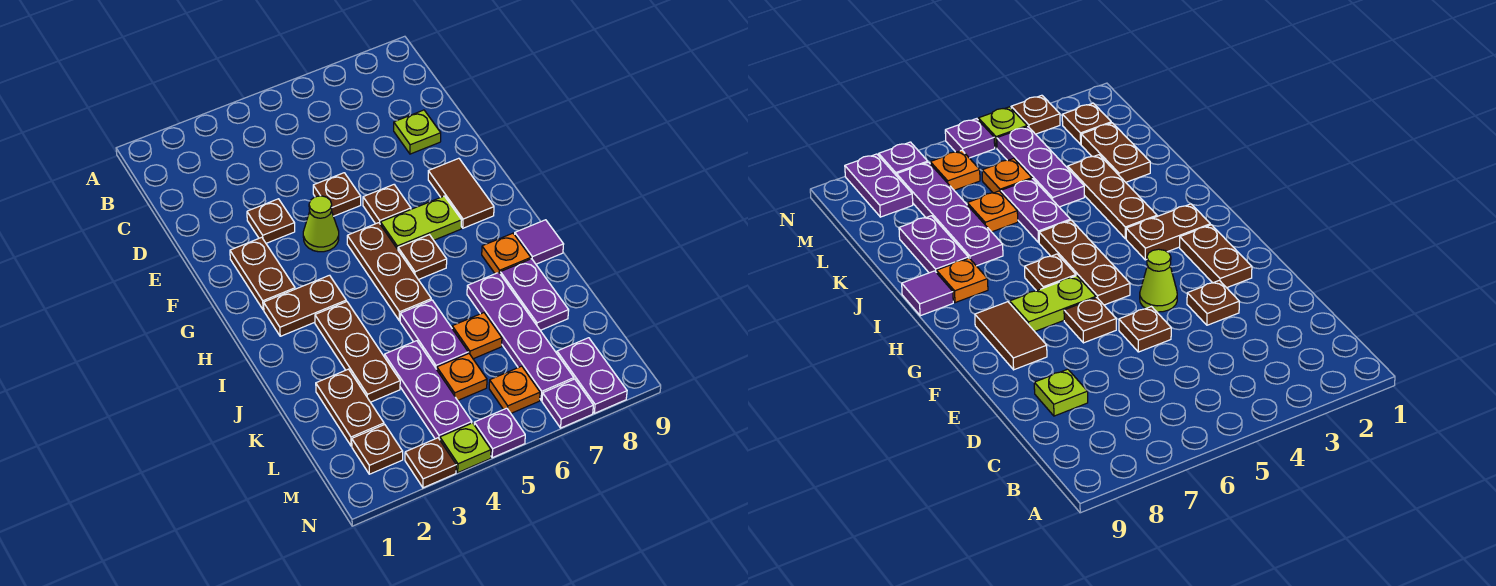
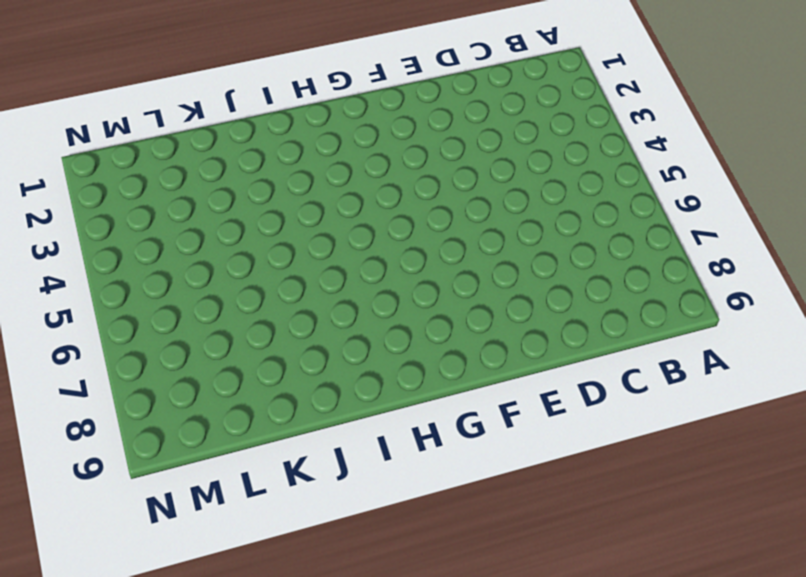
none -> lime plate D8 level 1
none -> brown plate E3 level 1
none -> brown plate E5 level 1

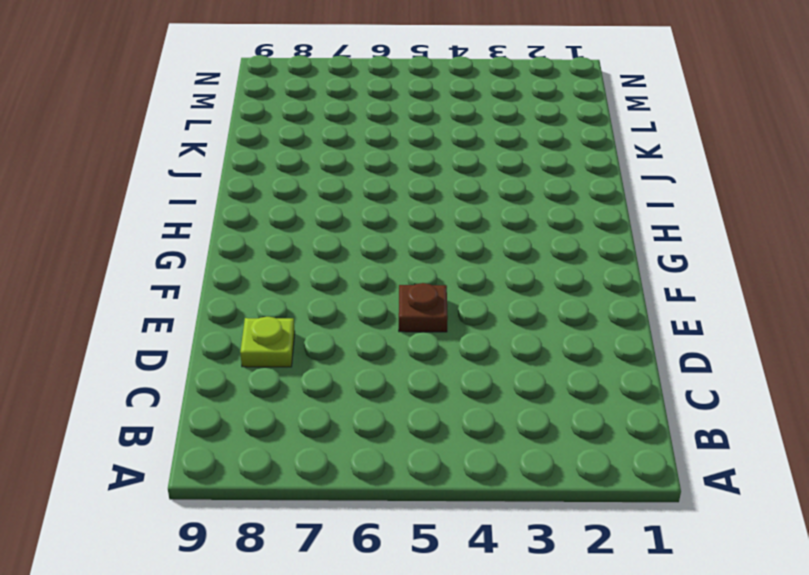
none -> brown plate E3 level 1
none -> brown plate F2:G2 level 1
none -> lime cone F4 level 1

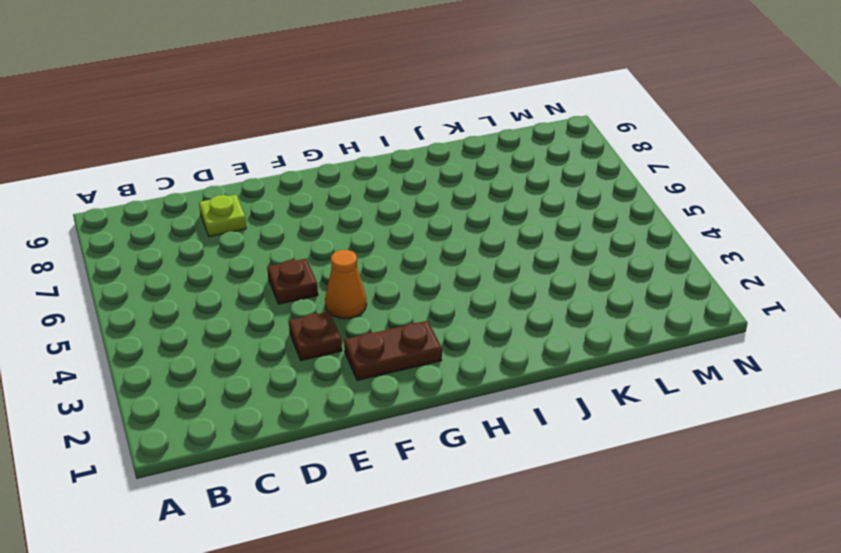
orange cone F4 level 1 -> lime cone F4 level 1
none -> brown plate F6 level 1
none -> brown tile F8:G8 level 1
none -> brown plate G5:I5 level 1

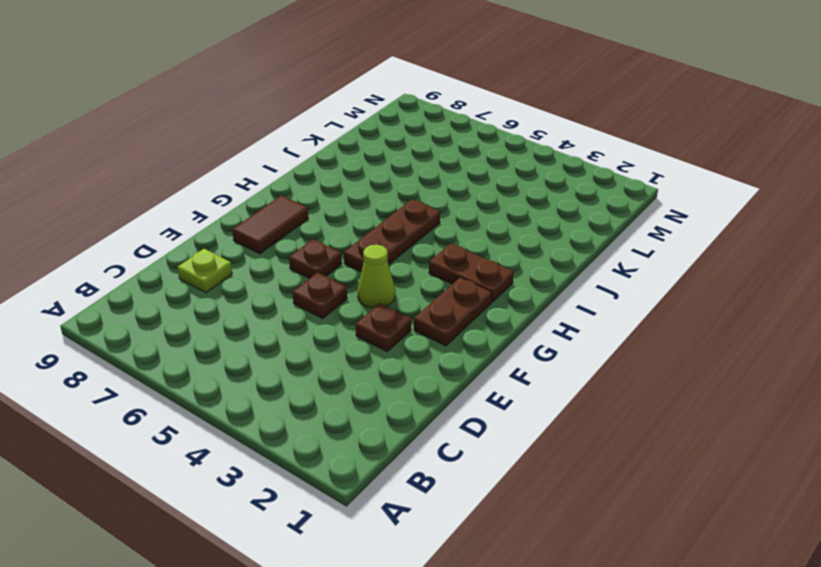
none -> lime plate G6:G7 level 1
none -> brown plate H6 level 1
none -> brown plate I3:K3 level 1

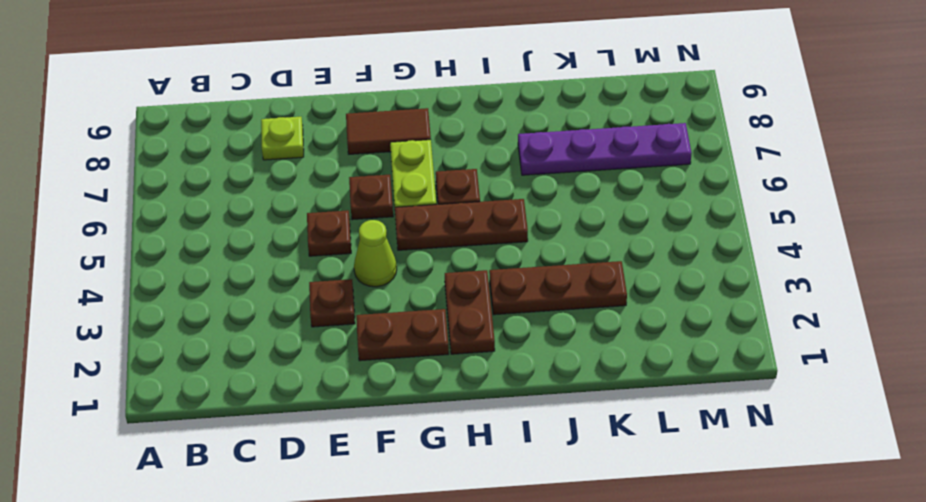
none -> orange plate I8 level 1
none -> purple tile I9 level 1
none -> purple plate J5:K5 level 1

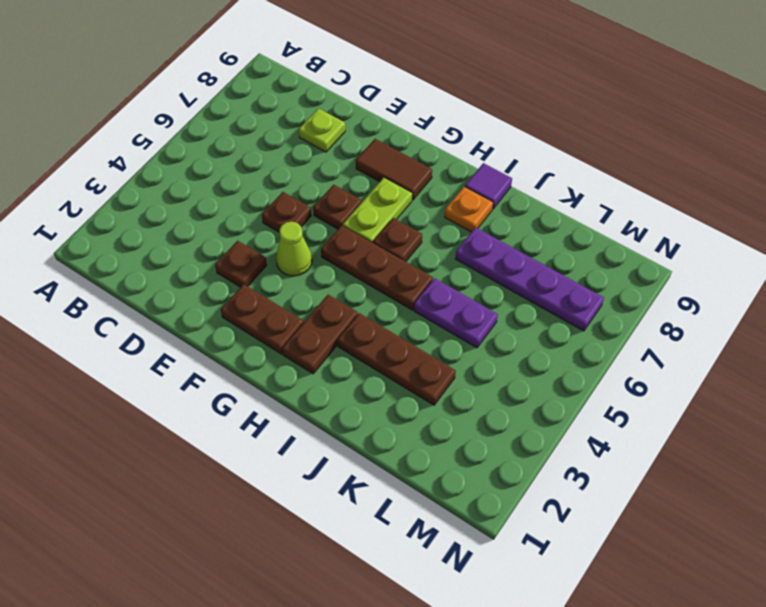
none -> purple plate J8:K8 level 1
none -> brown plate K2:L2 level 1
none -> purple plate K4:M4 level 1

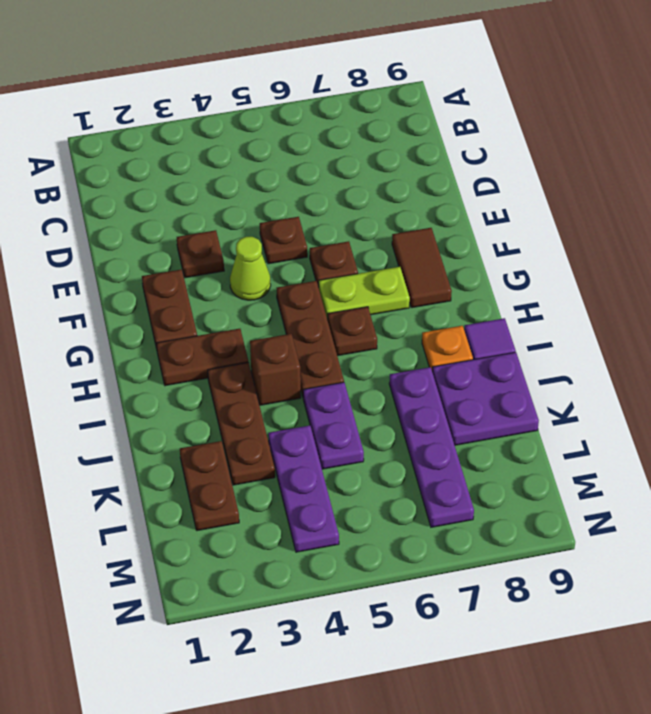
brown brick I4 level 1 -> none
purple plate J8:K9 level 1 -> purple plate J8:K8 level 1
none -> lime plate D8 level 1
none -> orange plate K6 level 1
none -> orange plate L5 level 1

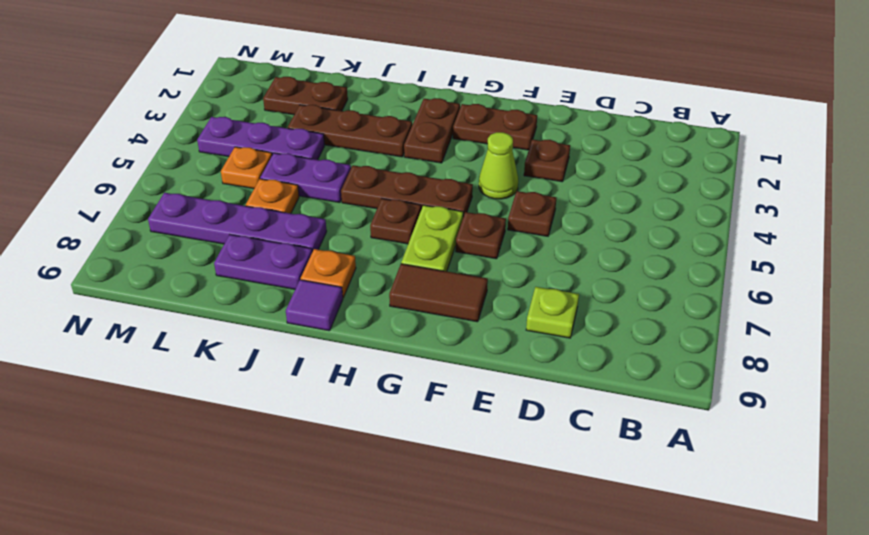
none -> brown plate M2 level 1
none -> orange plate M6 level 1
none -> purple plate M8:N8 level 1

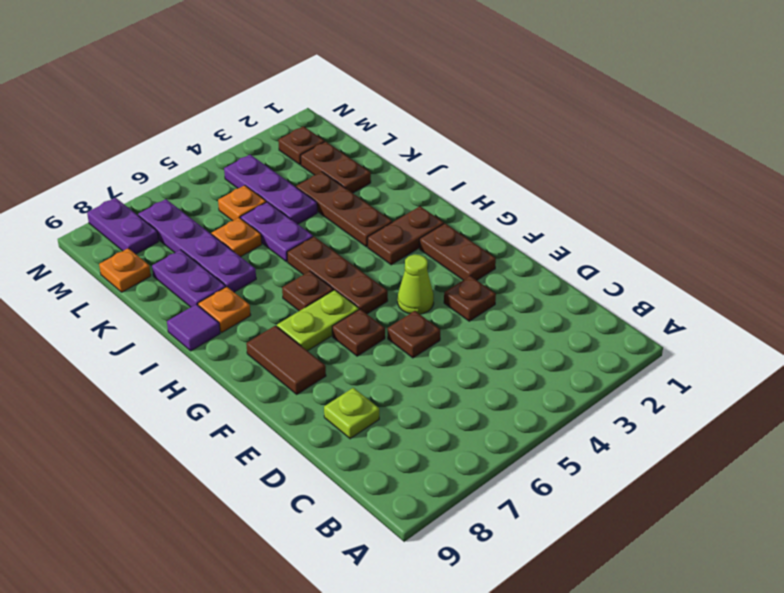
orange plate L9 level 1 -> orange plate M6 level 1
none -> brown plate N3 level 1
none -> lime plate N4 level 1
none -> purple plate N5 level 1

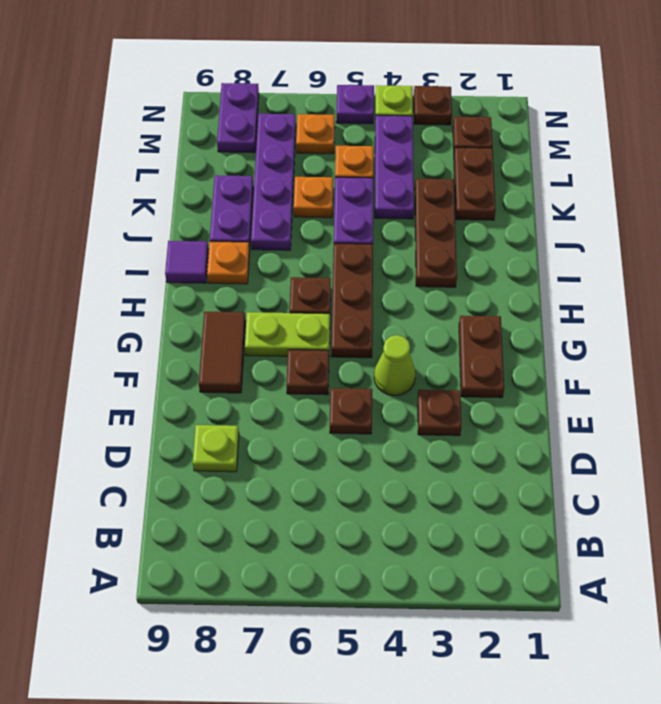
none -> brown plate H2:H3 level 1
none -> purple plate N7 level 1

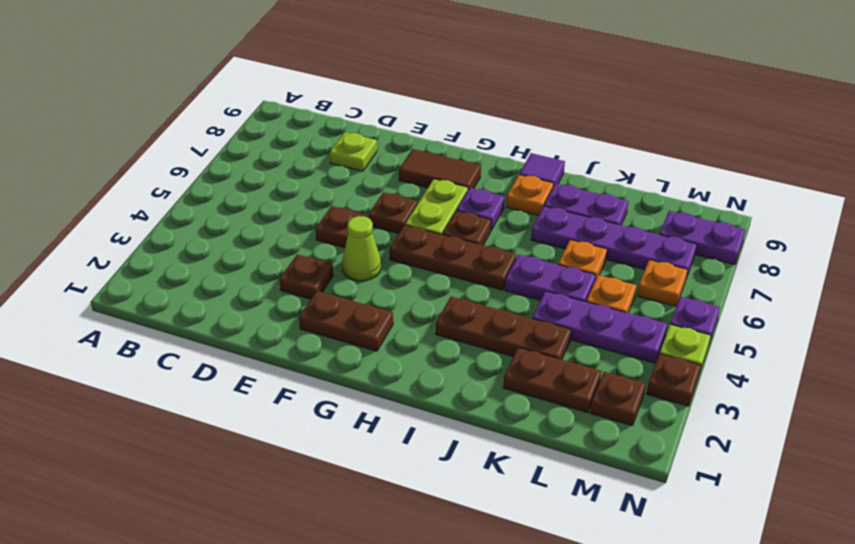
purple plate H7 level 1 -> purple plate N7 level 1
none -> brown plate H2:H3 level 1

